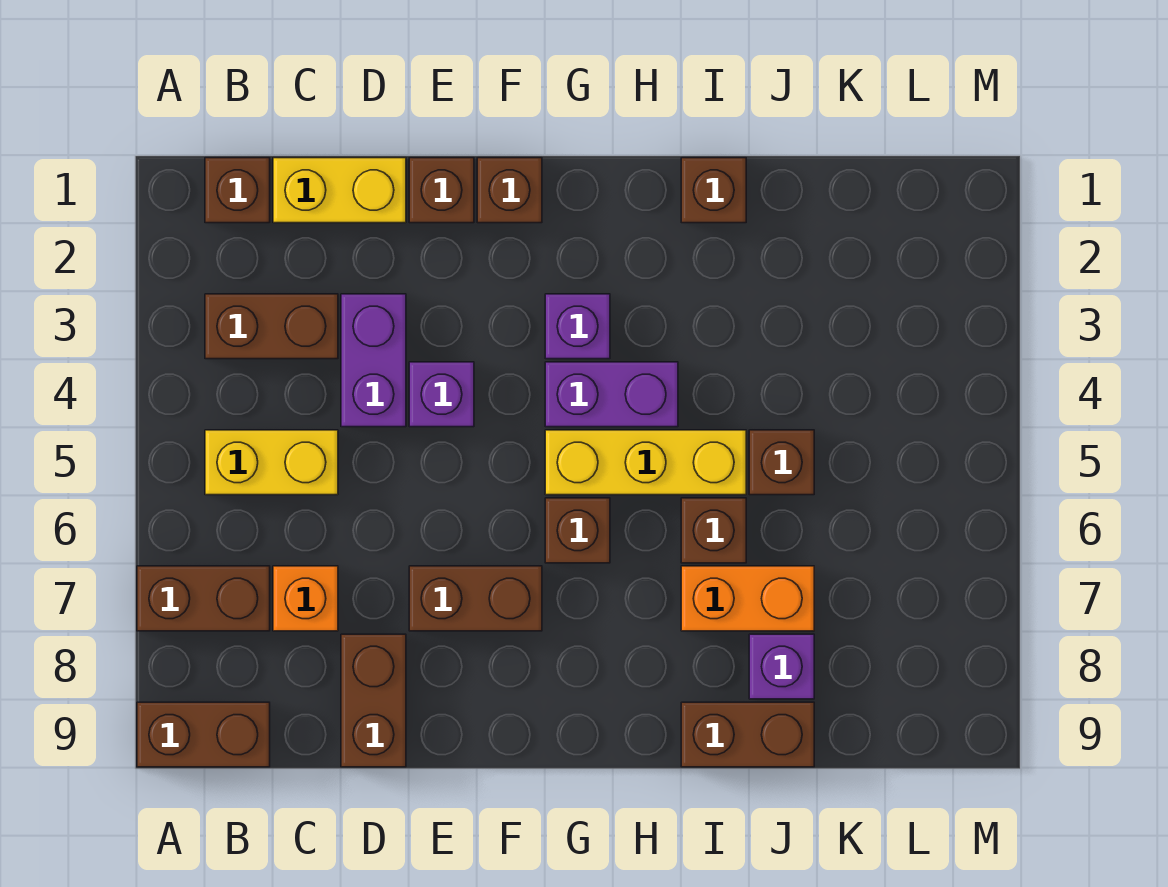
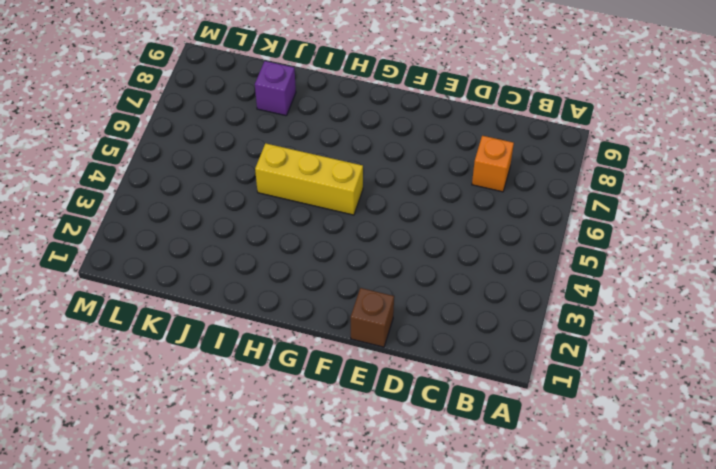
none -> brown brick A7:B7 level 1
none -> brown brick A9:B9 level 1
none -> brown brick B1 level 1

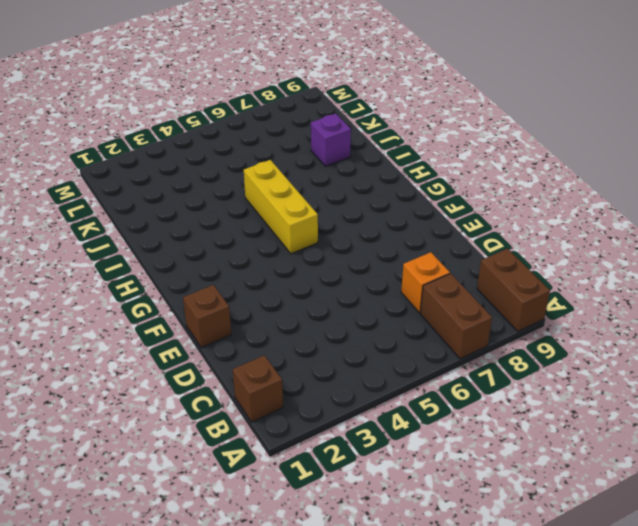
none -> brown brick B3:C3 level 1
none -> yellow brick B5:C5 level 1
none -> yellow brick C1:D1 level 1

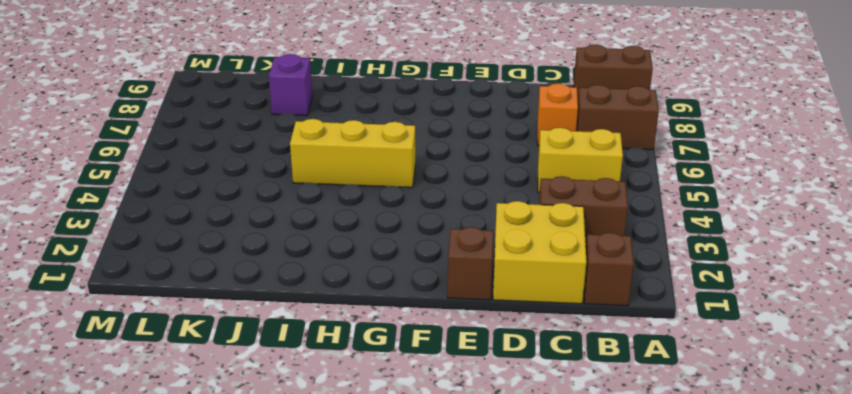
yellow brick C1:D2 level 1 -> yellow brick C1:D1 level 1
none -> purple brick D3:D4 level 1
none -> brown brick D8:D9 level 1
none -> purple brick E4 level 1

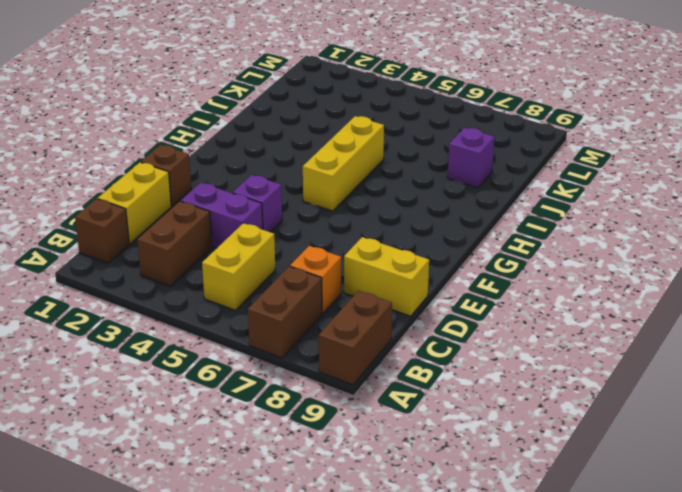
yellow brick D8:D9 level 1 -> brown brick D8:D9 level 1
none -> brown brick E7:F7 level 1
none -> brown brick F1 level 1
none -> purple brick G3 level 1

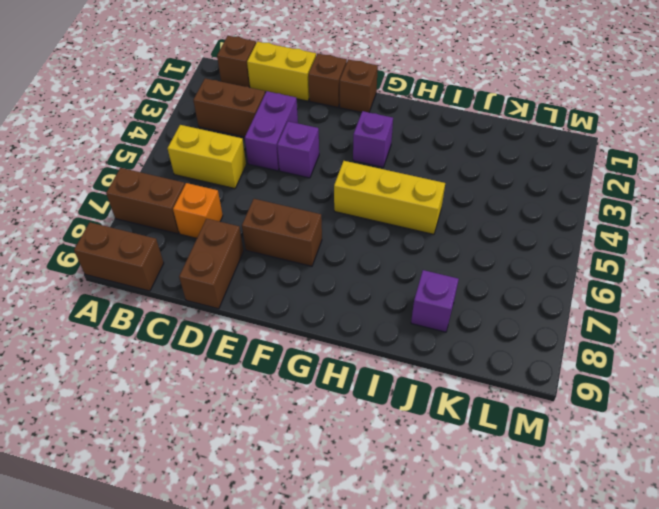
none -> purple brick G4:H4 level 1
none -> brown brick G6 level 1
none -> brown brick I1 level 1

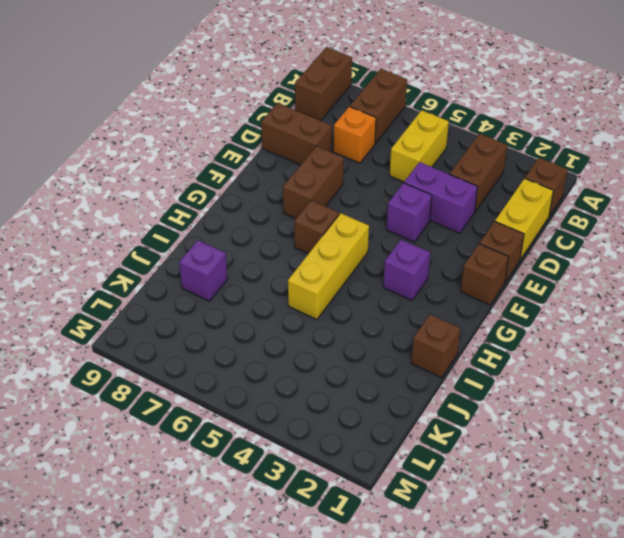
none -> purple brick G4:H4 level 1
none -> brown brick I6 level 1
none -> orange brick I7:J7 level 1

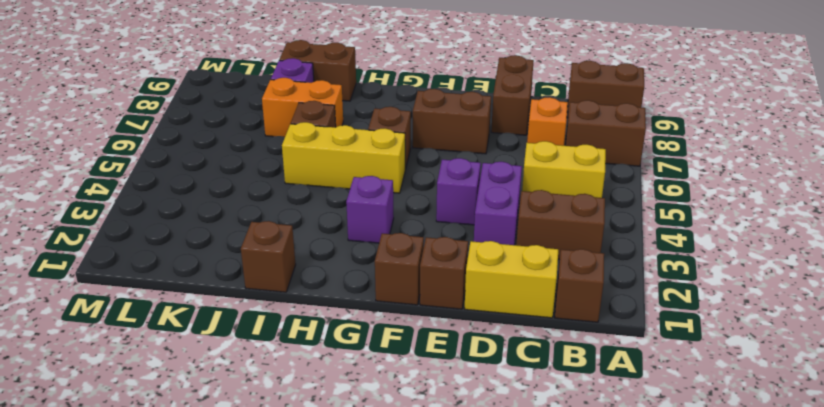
none -> purple brick G4:H4 level 1
none -> brown brick J5 level 1

